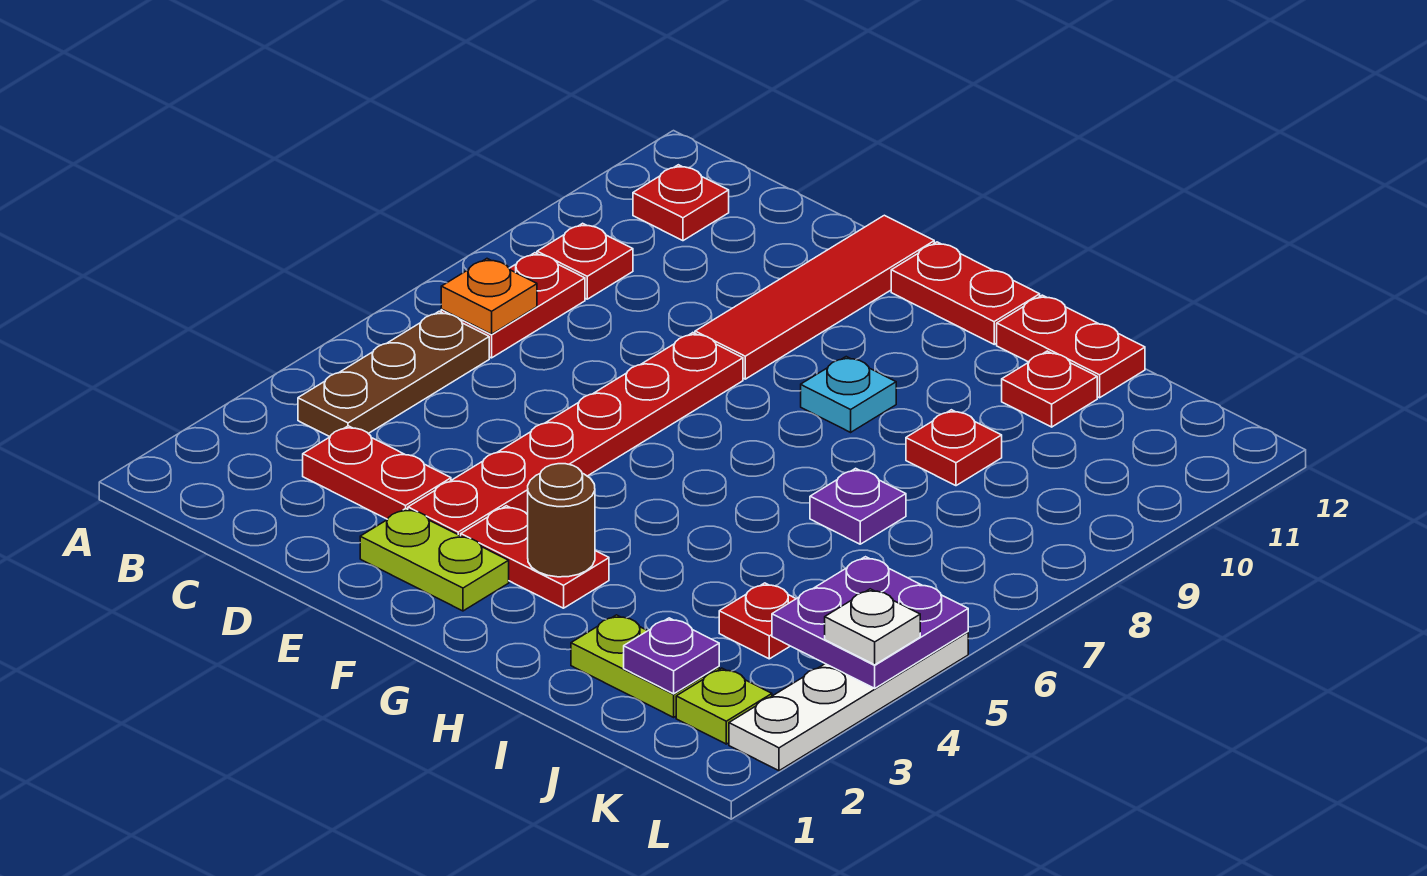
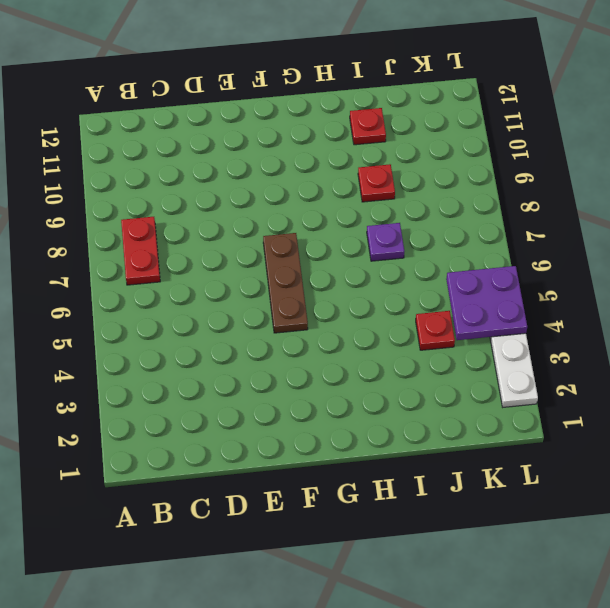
brown plate F5:F7 level 1 -> brown plate B4:B6 level 1
none -> red plate B9 level 1
none -> red plate B11 level 1
none -> red plate C3:D3 level 1

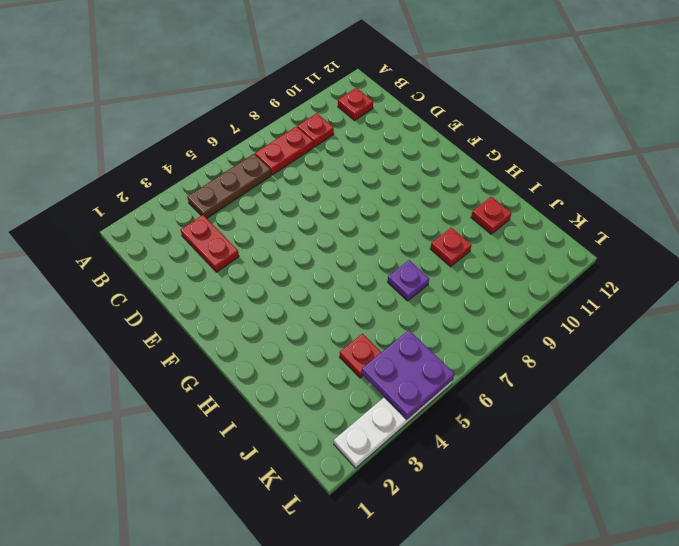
none -> lime plate E2:F2 level 1
none -> red plate E3:E8 level 1
none -> red tile E9:E12 level 1

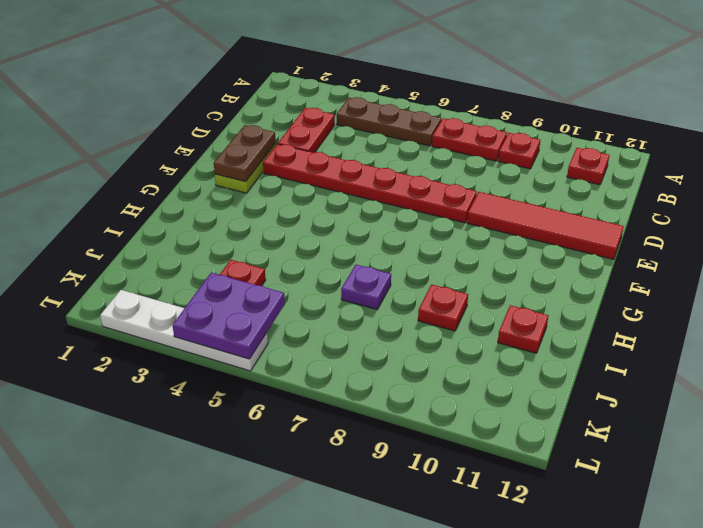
brown plate E2:F2 level 2 -> none
none -> red plate F3:G3 level 1
none -> red plate F12:G12 level 1
none -> cyan plate G9 level 1

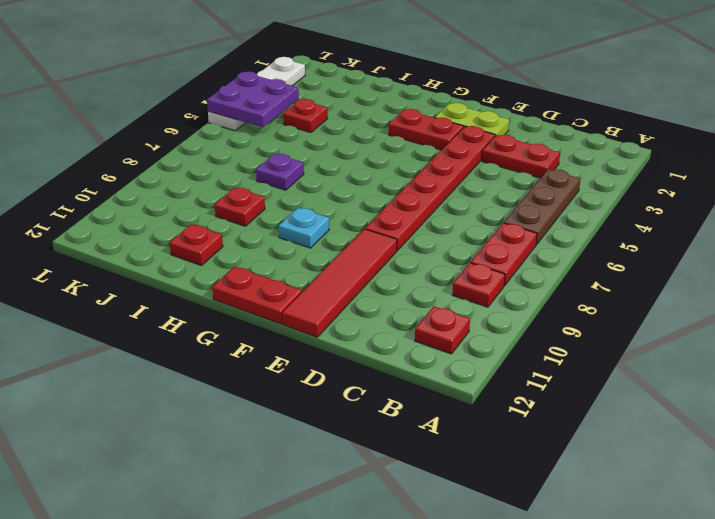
none -> red plate H12:I12 level 1
none -> lime plate I2:J2 level 1
none -> lime plate K2 level 1

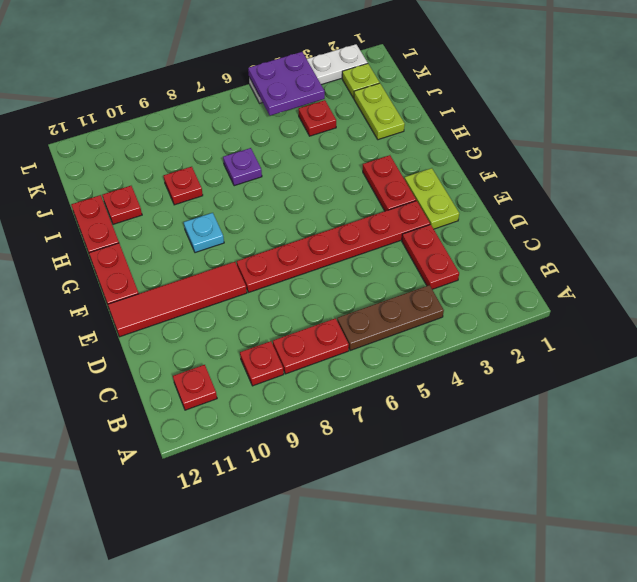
none -> orange plate B7 level 2
none -> brown round brick G3 level 2
none -> purple plate J2 level 2

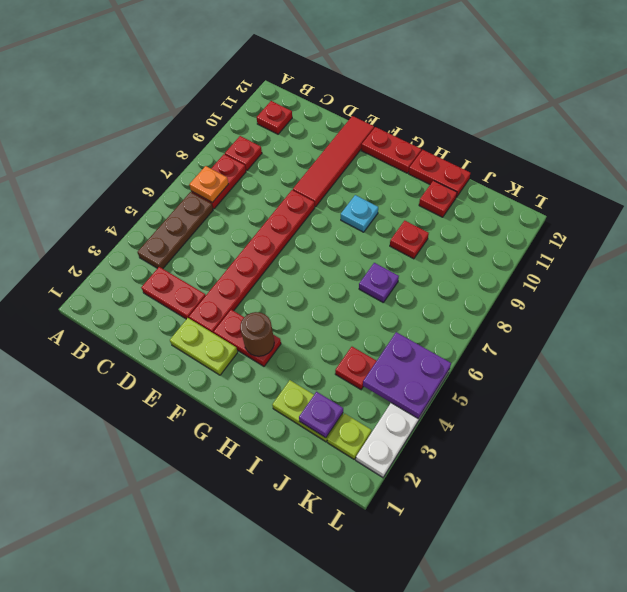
none -> white plate L4 level 3

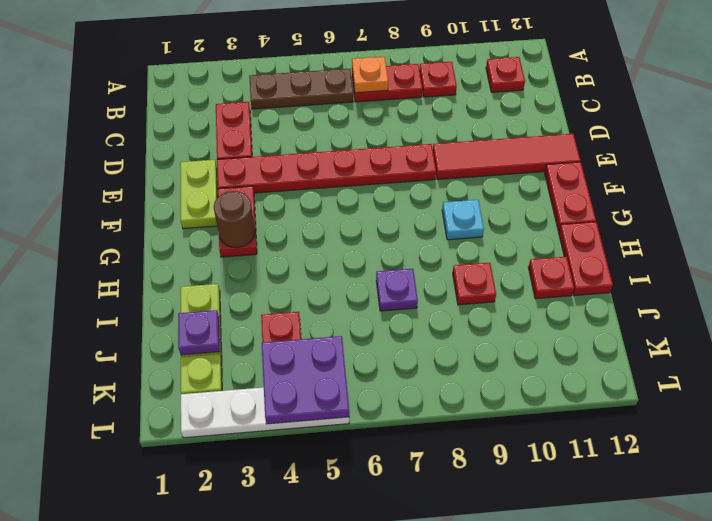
none -> white plate L4 level 3

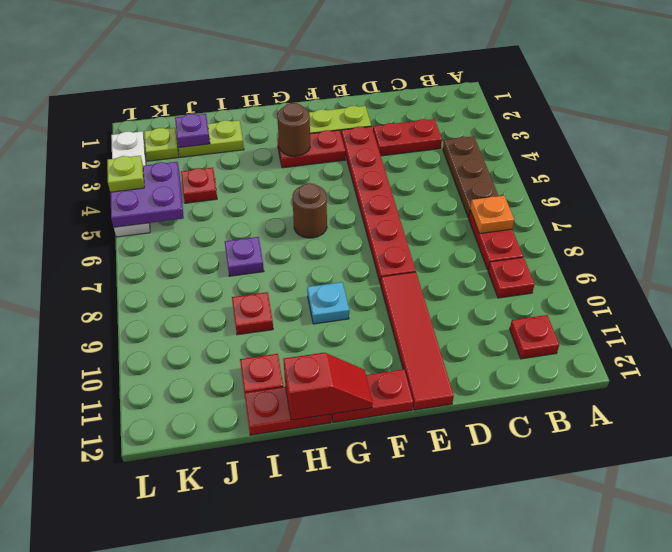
brown round brick G6 level 1 -> none
red slope G12:H12 level 2 top H -> none
lime plate L4 level 3 -> white plate L4 level 3

